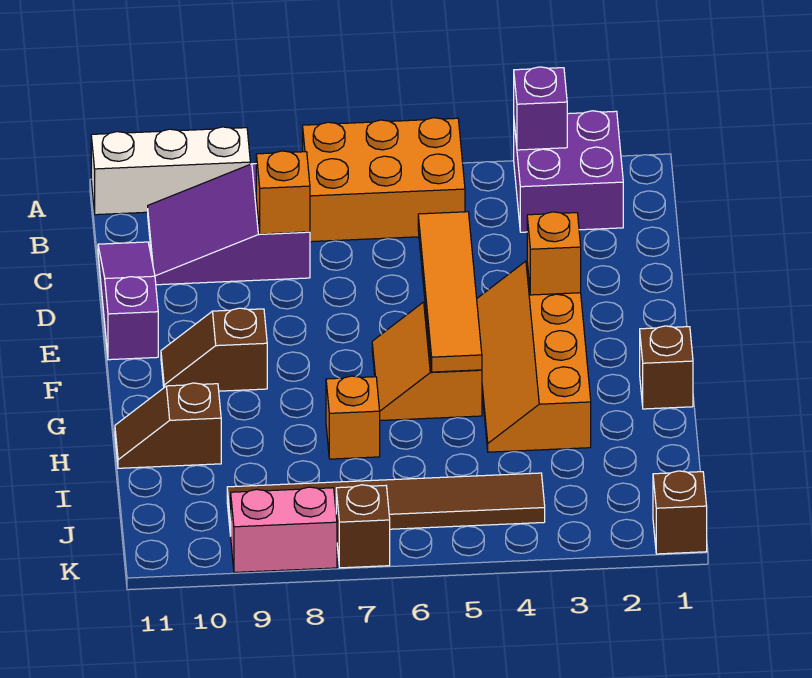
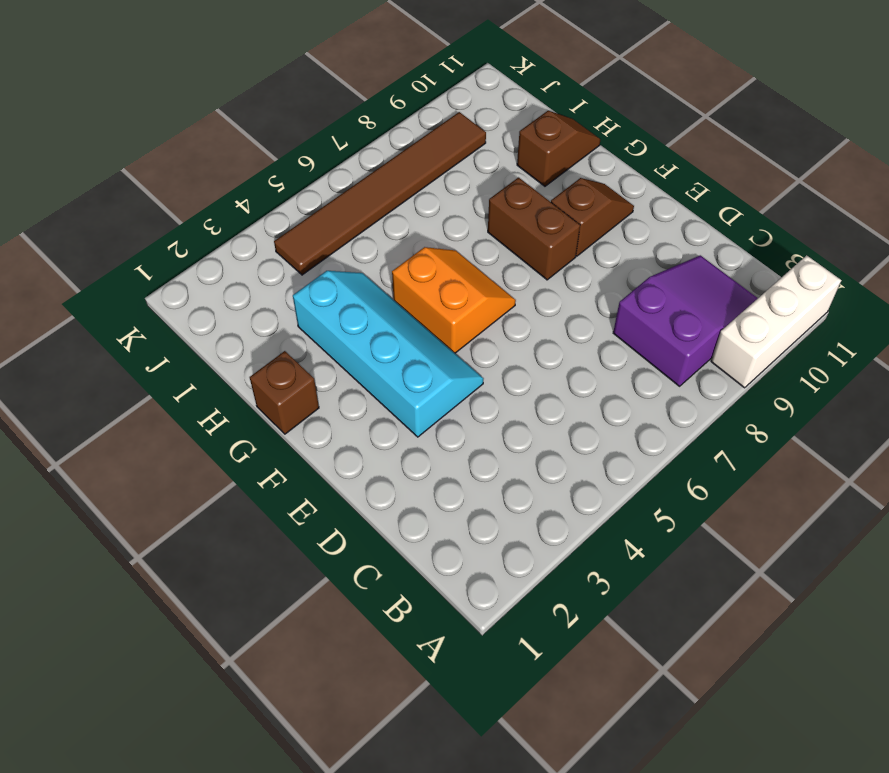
cyan slope E3:H4 level 1 top 3 -> orange slope E3:H4 level 1 top 3
brown brick F8:G8 level 1 -> none
none -> purple brick A2:B3 level 1
none -> orange brick A5:B7 level 1
none -> purple slope C11:E11 level 1 top E

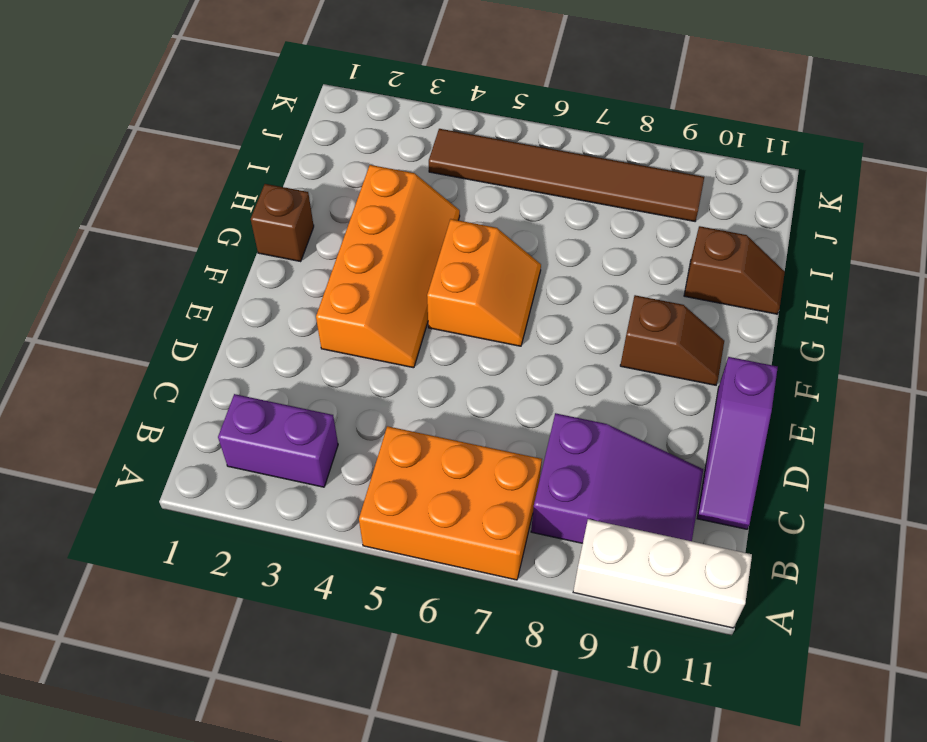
purple brick B2:B3 level 1 -> purple brick A2:B3 level 1
none -> orange brick H7 level 1
none -> brown brick K1 level 1
none -> brown brick K7 level 1

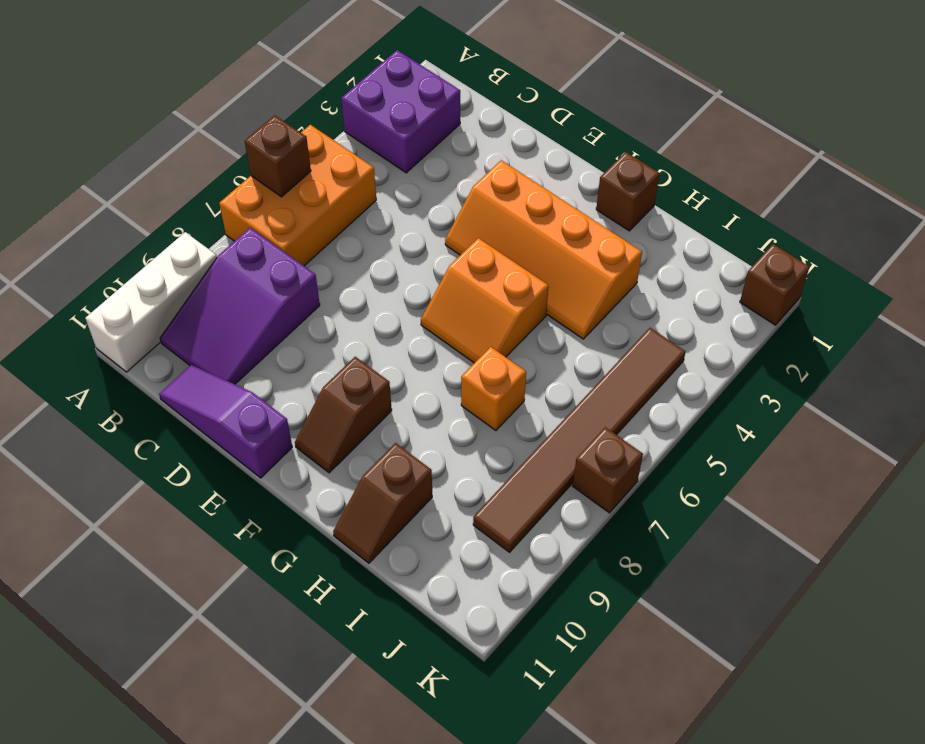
brown brick A6 level 2 -> none
none -> pink brick K8:K9 level 1
none -> purple brick A3 level 2
none -> orange brick C8 level 2

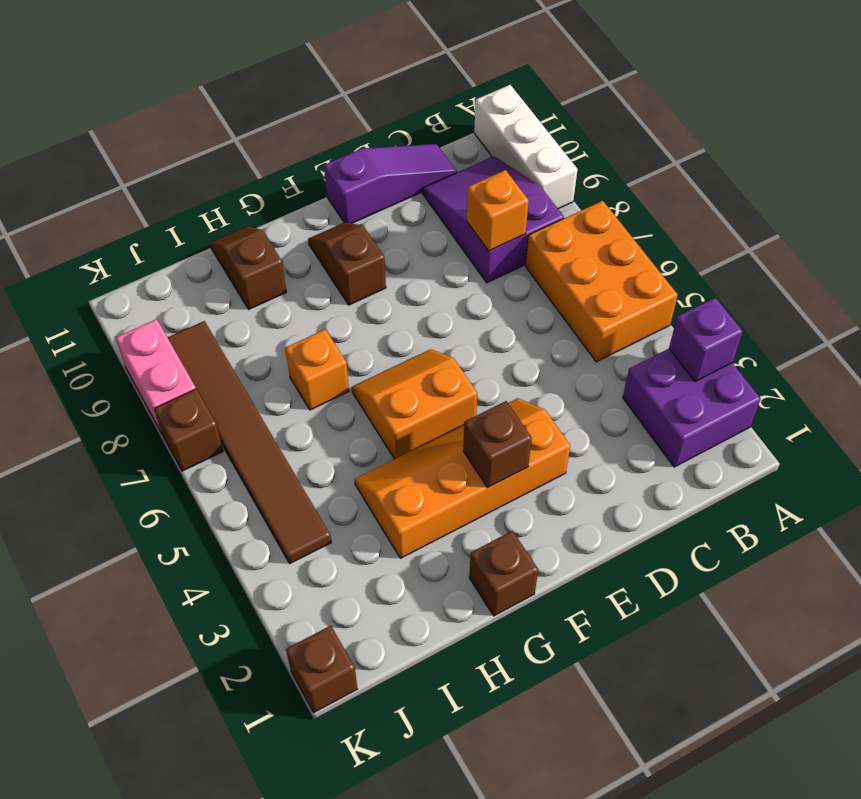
brown brick F3 level 2 -> none
none -> orange tile D5:G5 level 2
none -> orange brick E3 level 2

